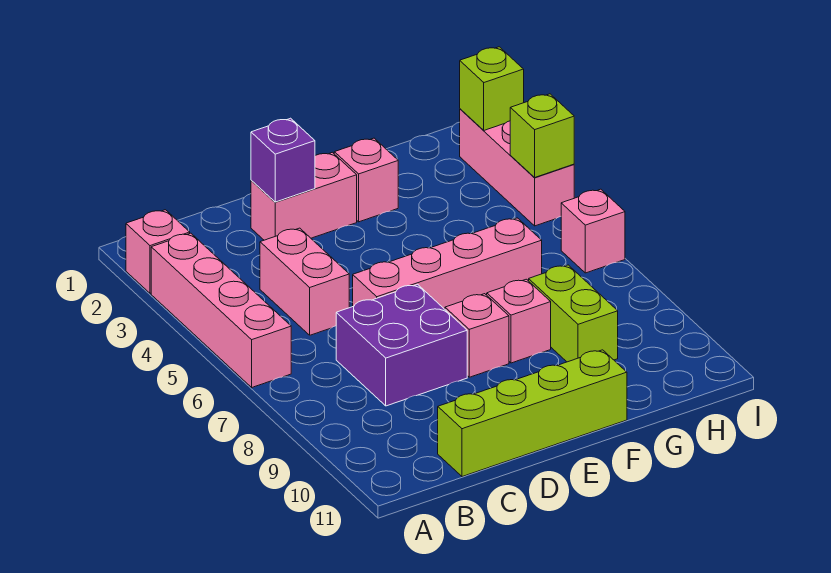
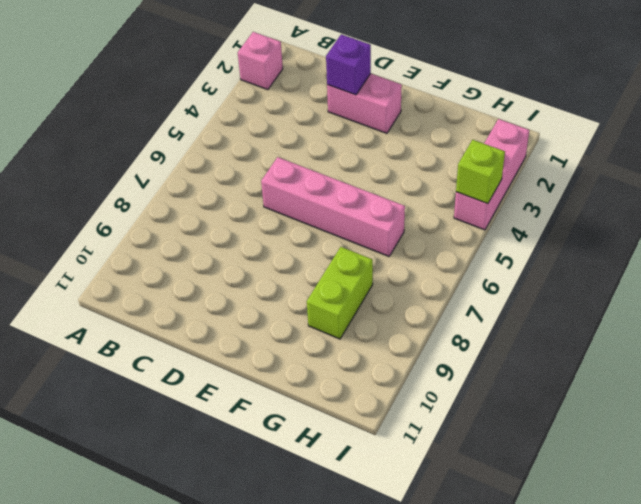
none -> pink brick A3:A6 level 1
none -> pink brick C4:C5 level 1
none -> purple brick C7:D8 level 1

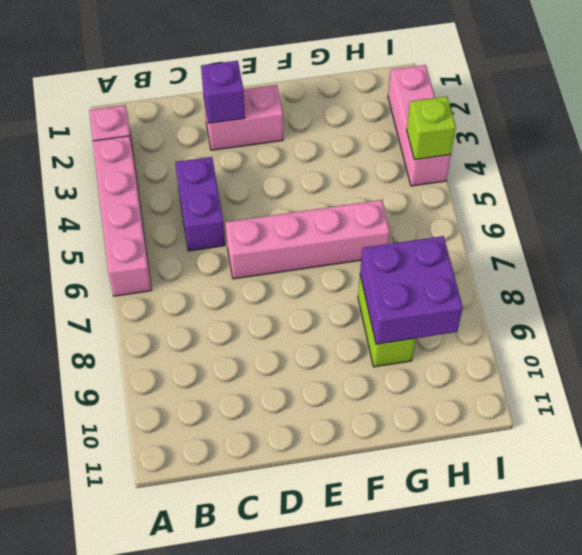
purple brick C4:C5 level 1 -> pink brick C4:C5 level 1
purple brick G8:H9 level 2 -> purple brick C7:D8 level 1
none -> lime brick C11:F11 level 1
none -> pink brick E8 level 1
none -> pink brick F2 level 1

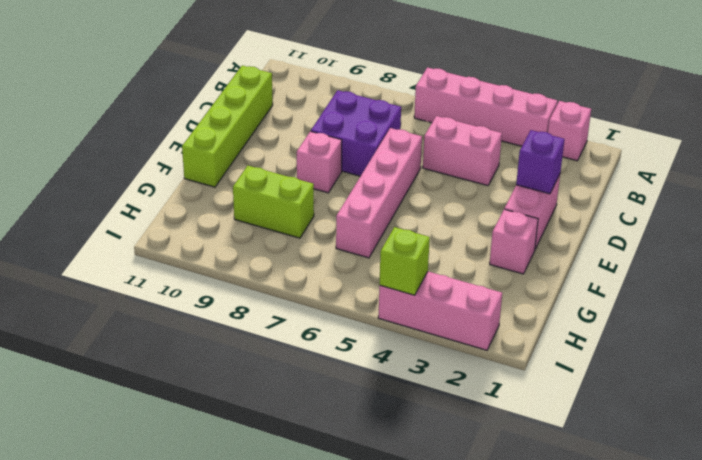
none -> pink brick F8 level 1
none -> pink brick I6 level 1
none -> lime brick I2 level 2

